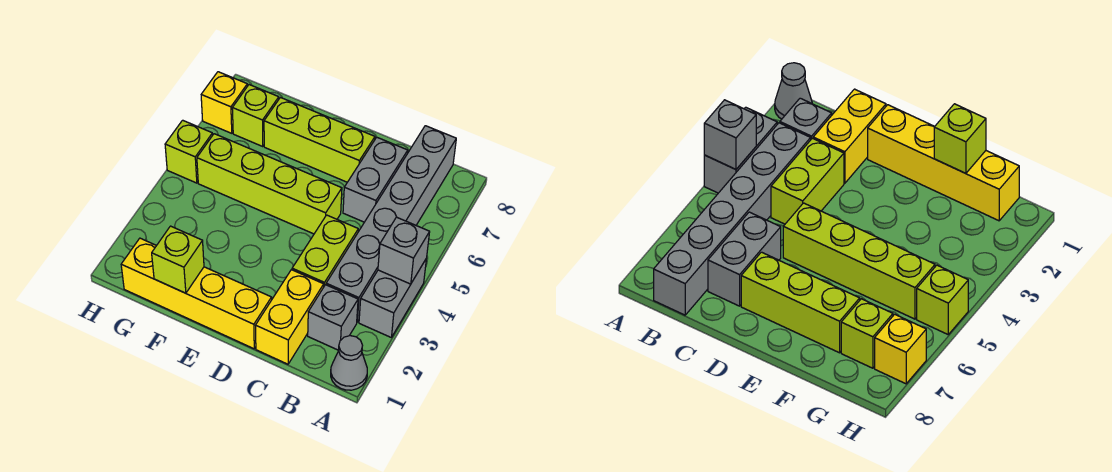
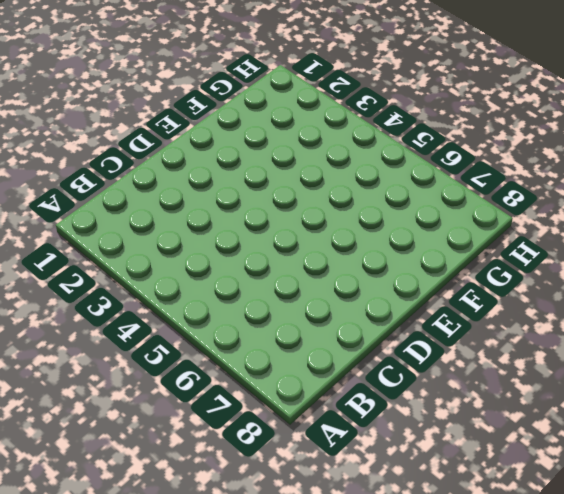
none -> grey cone A1 level 1
none -> grey brick A3:A4 level 1
none -> grey brick B2 level 1

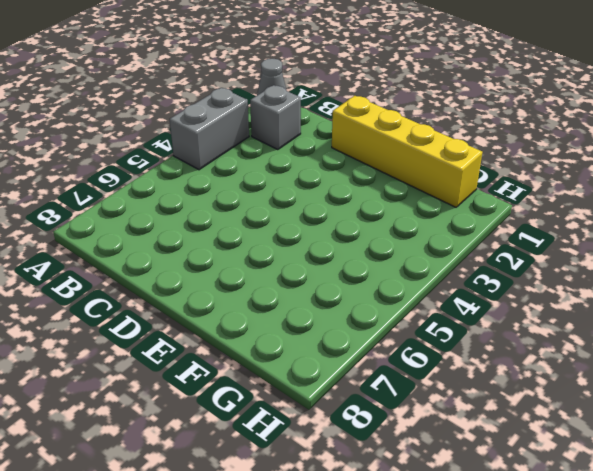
none -> grey brick B3:B8 level 1
none -> yellow brick C1:C2 level 1
none -> lime brick C3:C4 level 1

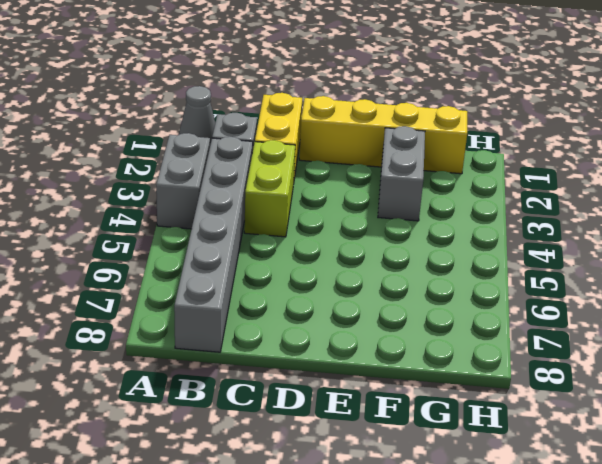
grey brick F2:F3 level 1 -> grey brick C6:C7 level 1
none -> lime brick D5:G5 level 1
none -> lime brick D7:F7 level 1
none -> lime brick G7 level 1

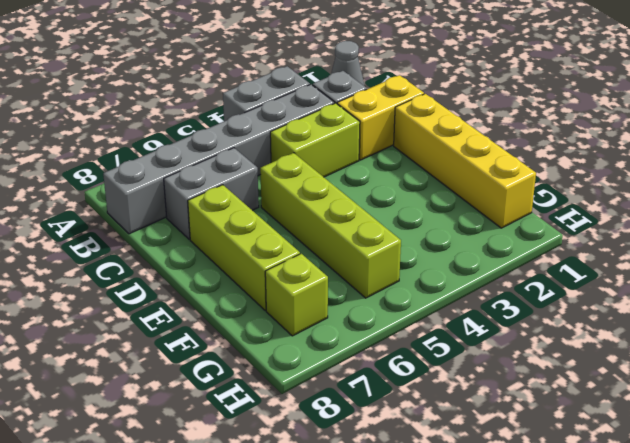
none -> lime brick H5 level 1
none -> yellow brick H7 level 1
none -> grey brick A4 level 2

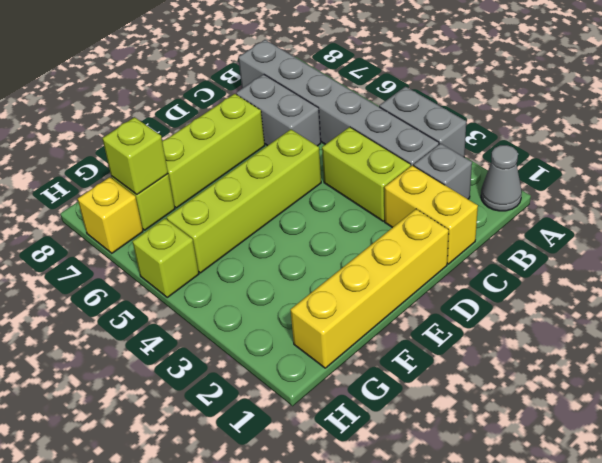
lime brick G7 level 2 -> lime brick F1 level 2
none -> grey brick A4 level 2

